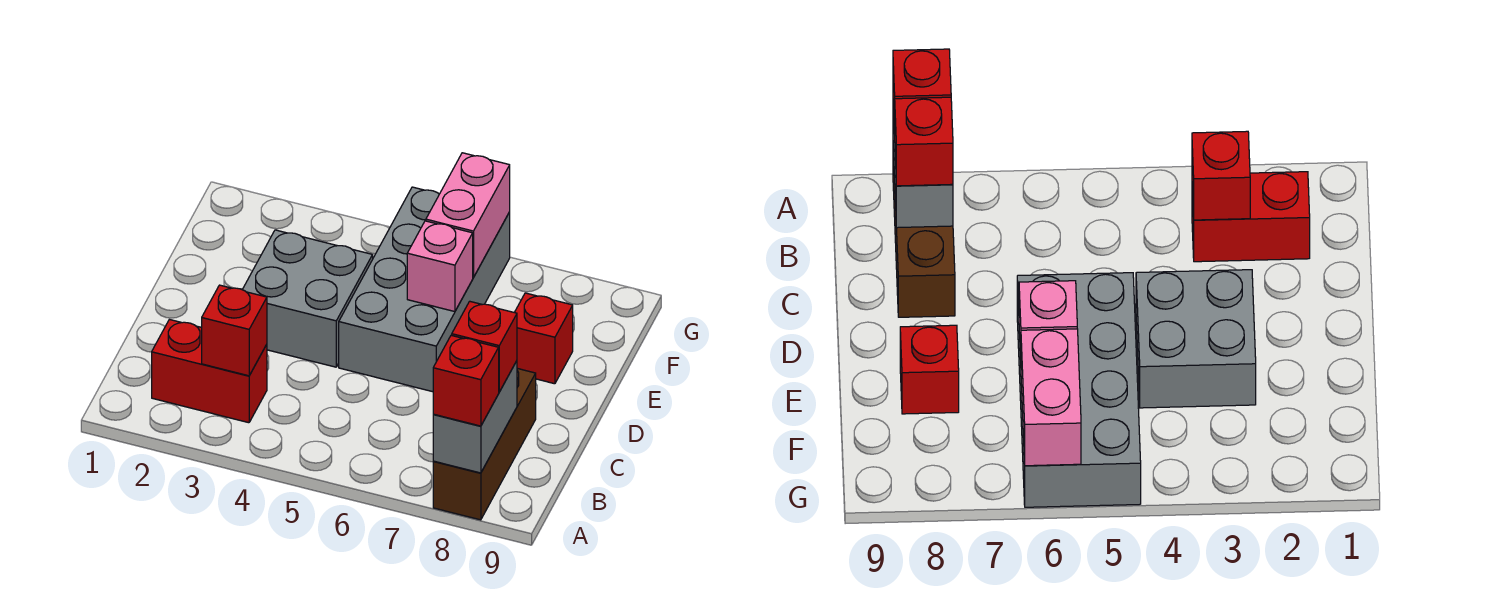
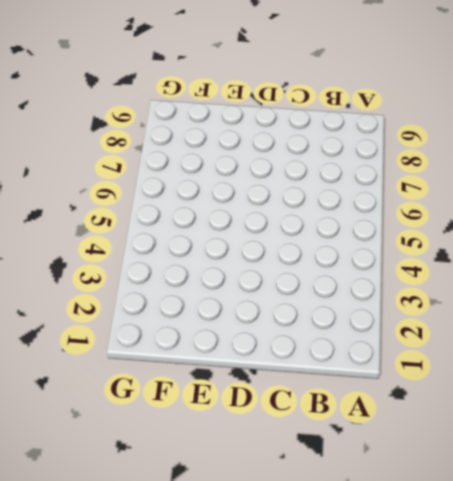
none -> brown brick A8:C8 level 1
none -> red brick B2:B3 level 1

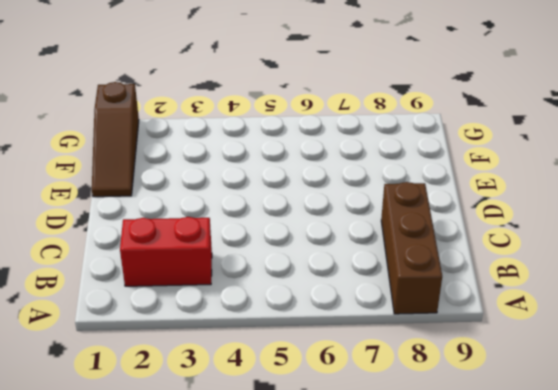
brown slope E1:G1 level 1 top G -> none
none -> grey brick D3:E4 level 1
none -> grey brick D5:G6 level 1

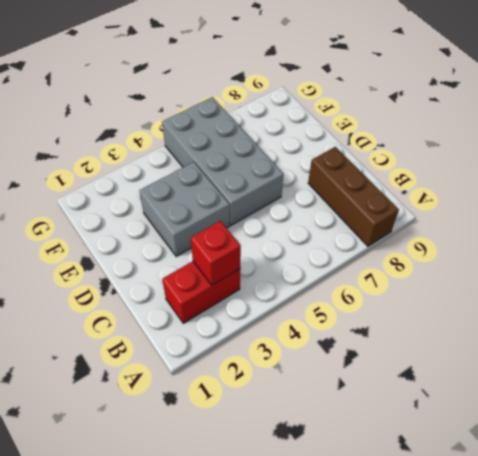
none -> red brick E8 level 1
none -> grey brick A8:B8 level 2

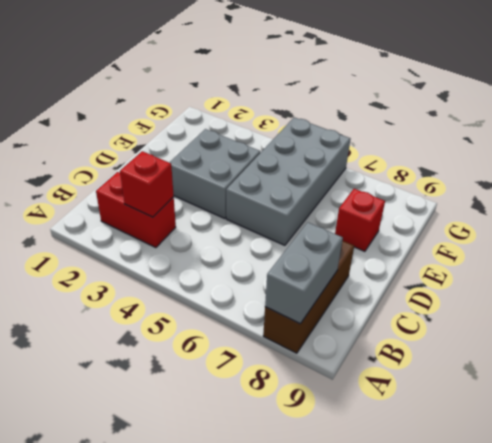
none -> pink brick E6 level 2
none -> pink brick F6:G6 level 2

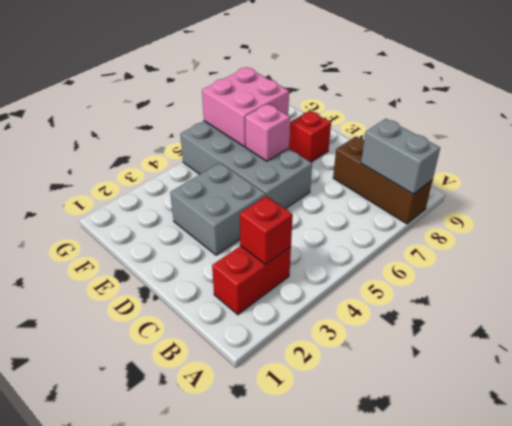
pink brick F6:G7 level 2 -> pink brick F6:G6 level 2
none -> red brick A8 level 3
none -> red brick B8 level 3

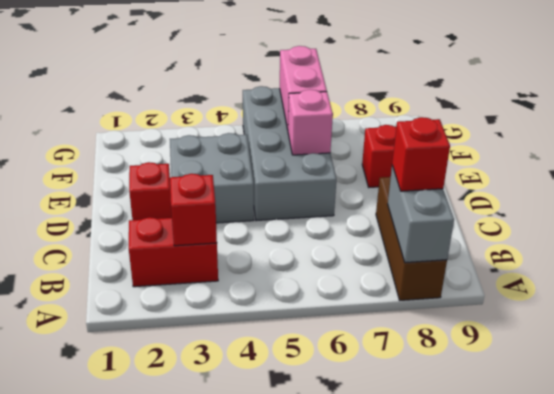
red brick D2 level 1 -> red brick A8 level 3

